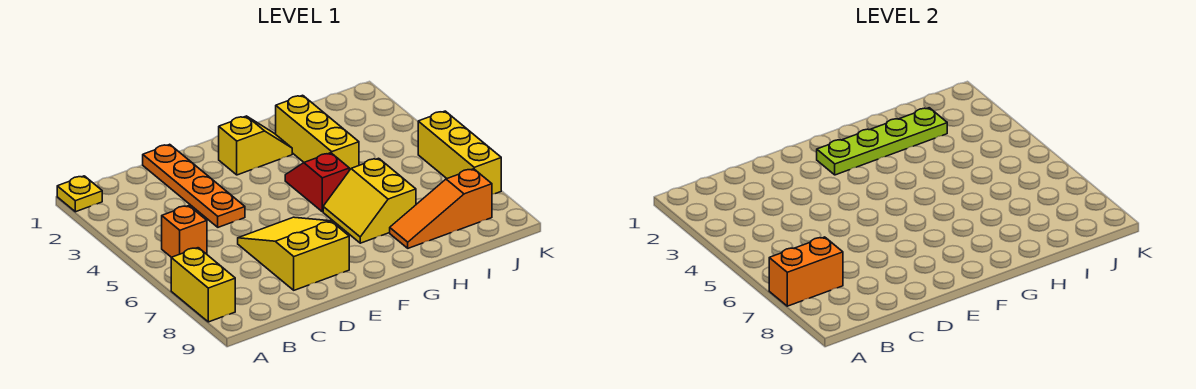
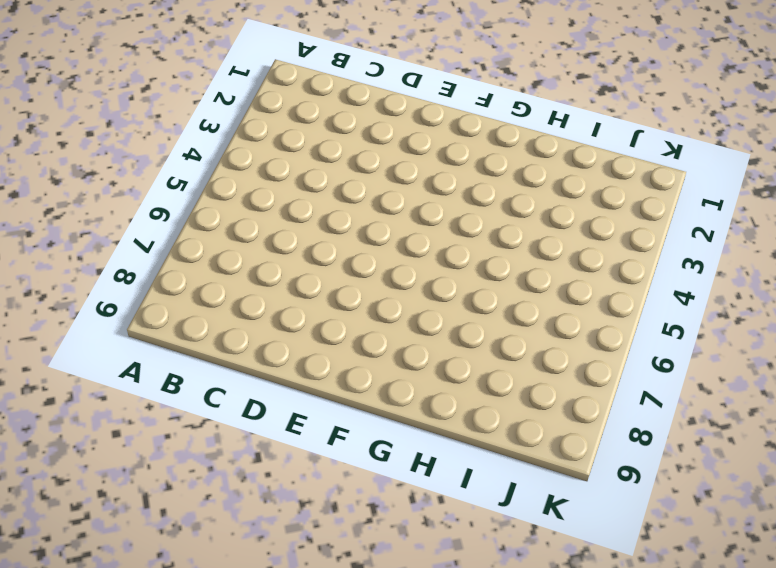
none -> yellow plate A1 level 1
none -> yellow brick A7:A8 level 1
none -> orange brick B5 level 1

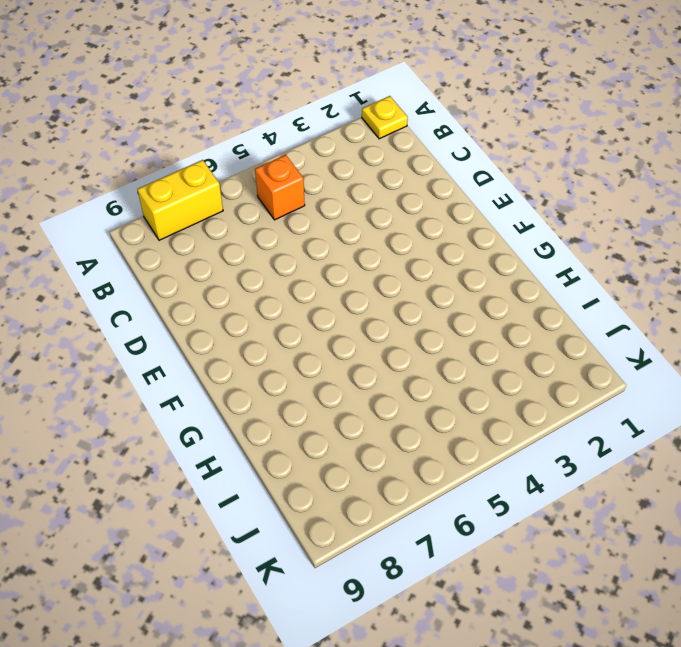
none -> orange plate D1:D4 level 1
none -> yellow slope D6:E8 level 1 top 8
none -> yellow slope F2:G2 level 1 top F

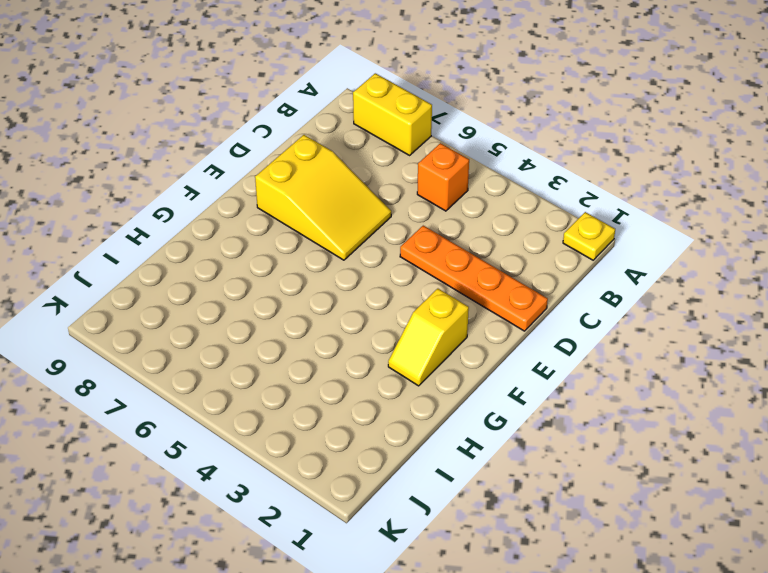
none -> red slope G4:G5 level 1 top 5
none -> yellow slope G6:H7 level 1 top H
none -> yellow brick H2:H4 level 1

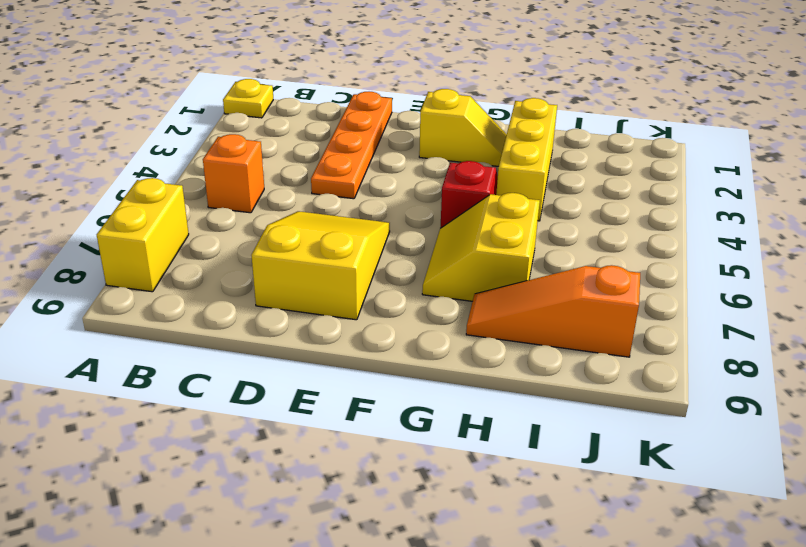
none -> yellow brick K5:K7 level 1
none -> orange brick A7:B7 level 2
none -> lime plate F2:I2 level 2

